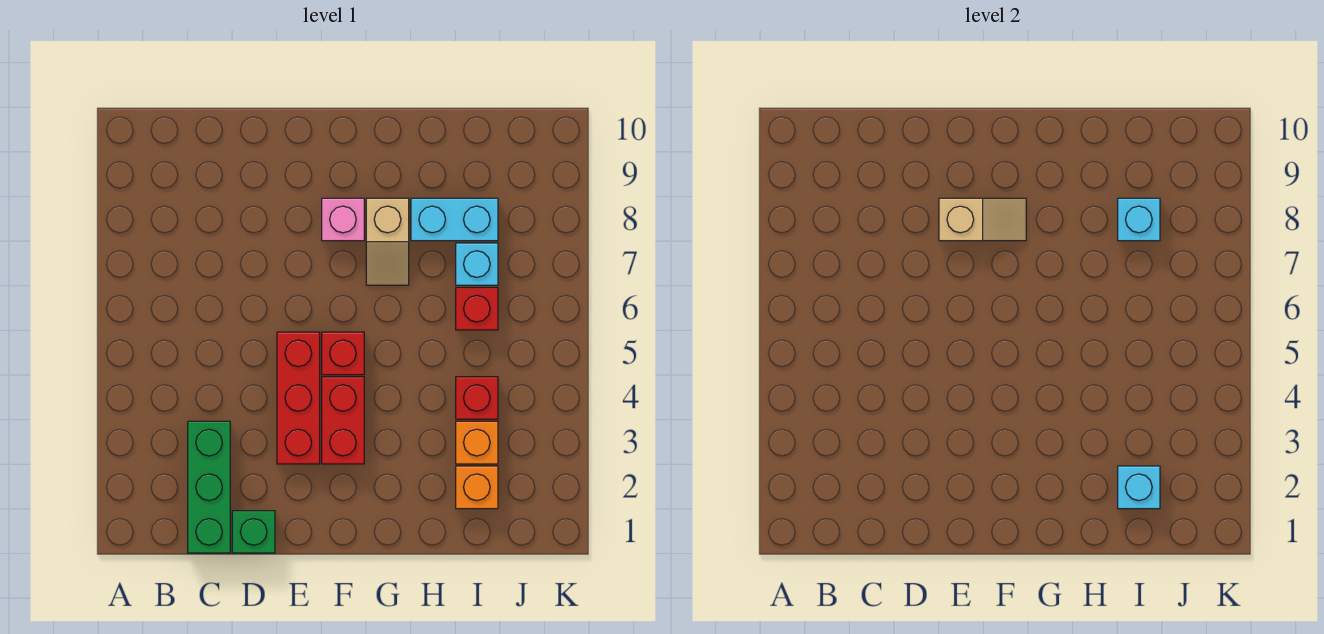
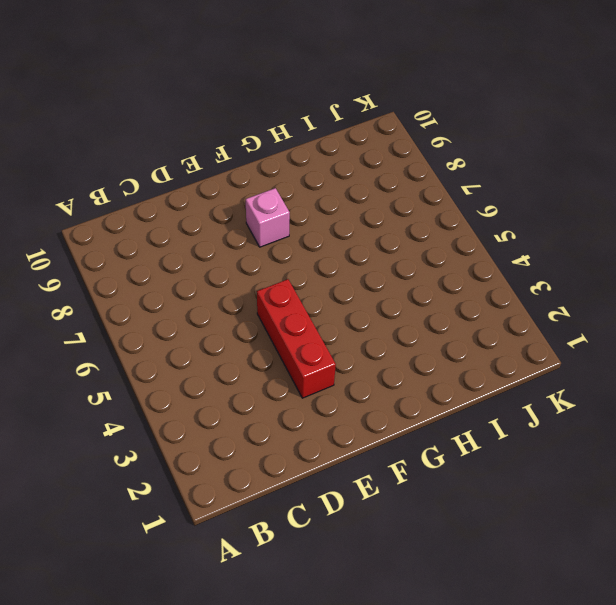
none -> green brick C1:C3 level 1
none -> green brick D1 level 1
none -> red brick F3:F4 level 1

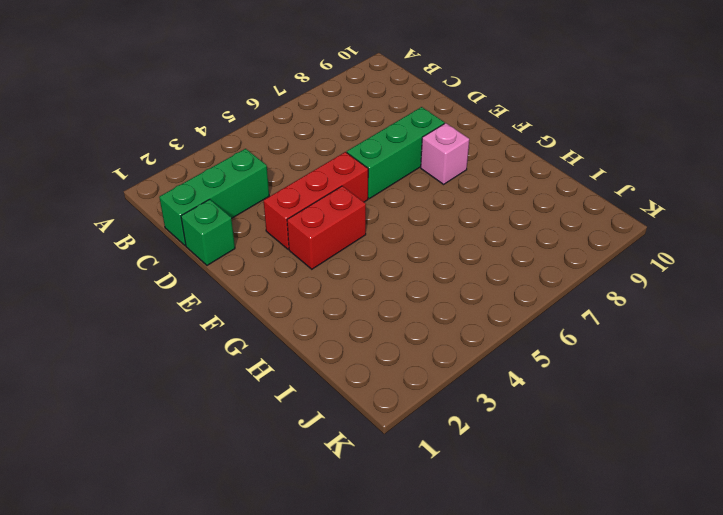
green brick E6:E8 level 1 -> none
none -> red brick F5 level 1
none -> tan slope G7:G8 level 1 top 8
none -> cyan brick H8:I8 level 1

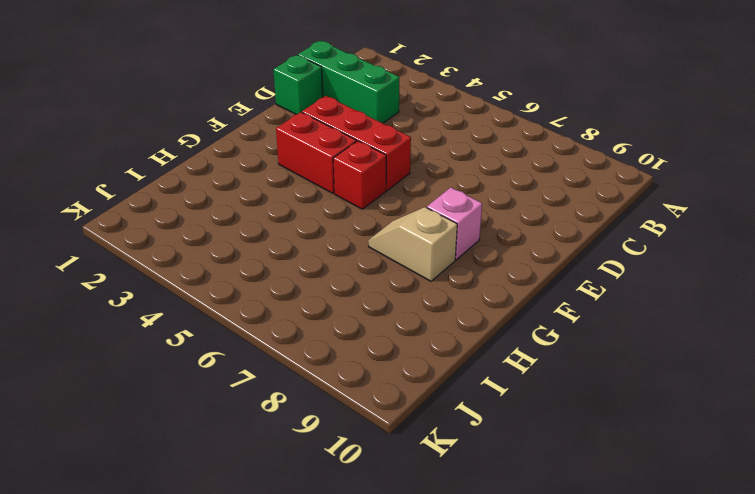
none -> cyan brick H8:I8 level 1
none -> orange brick I2 level 1
none -> orange brick I3 level 1

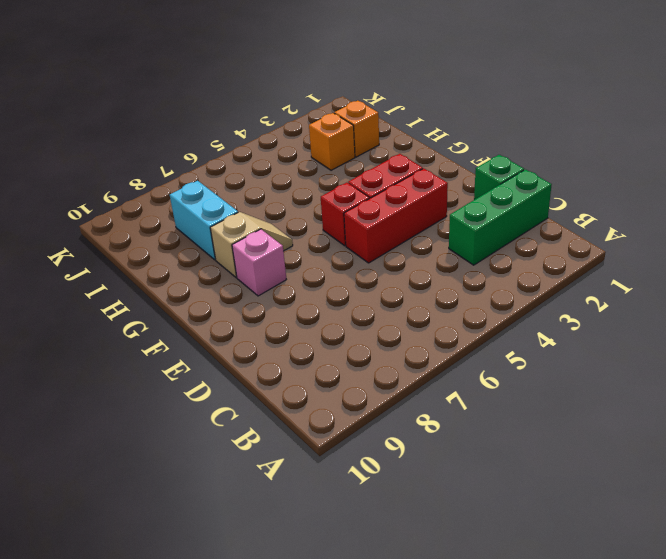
none -> red brick I4 level 1
none -> red brick I6 level 1
none -> cyan brick I7 level 1

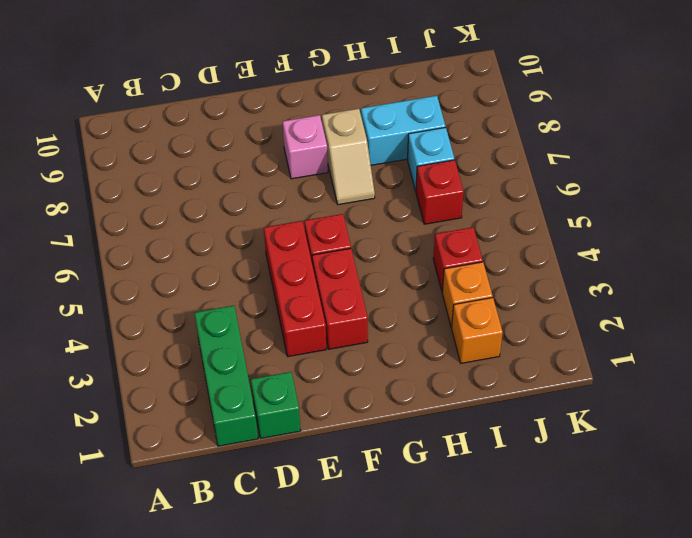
none -> tan slope E8:F8 level 2 top E
none -> cyan brick I2 level 2
none -> cyan brick I8 level 2

